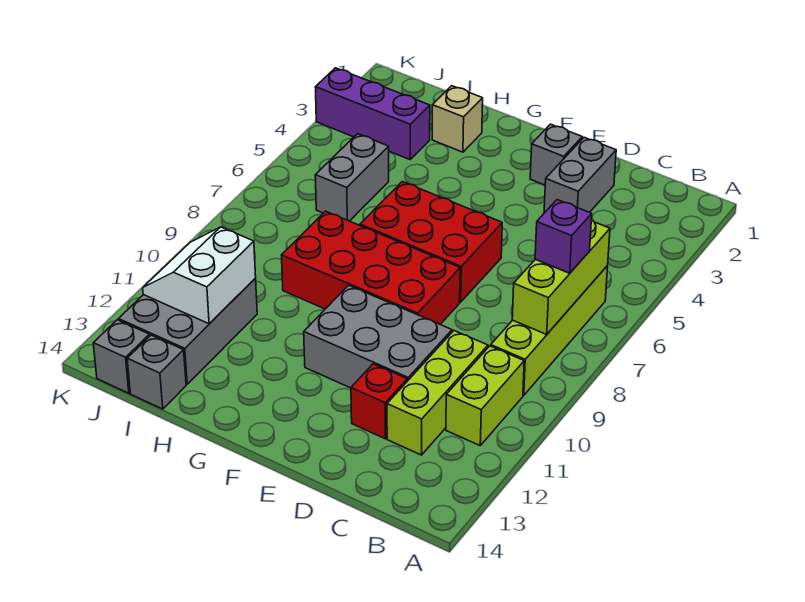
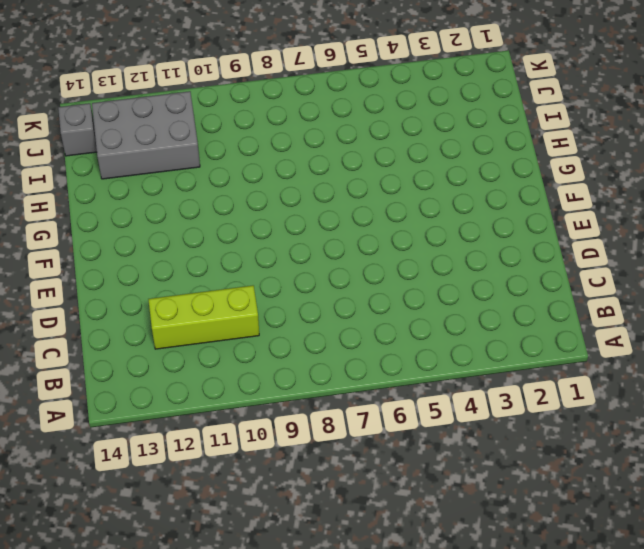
none -> lime brick B6:B9 level 1
none -> lime brick B10:B11 level 1
none -> grey brick D2:D3 level 1

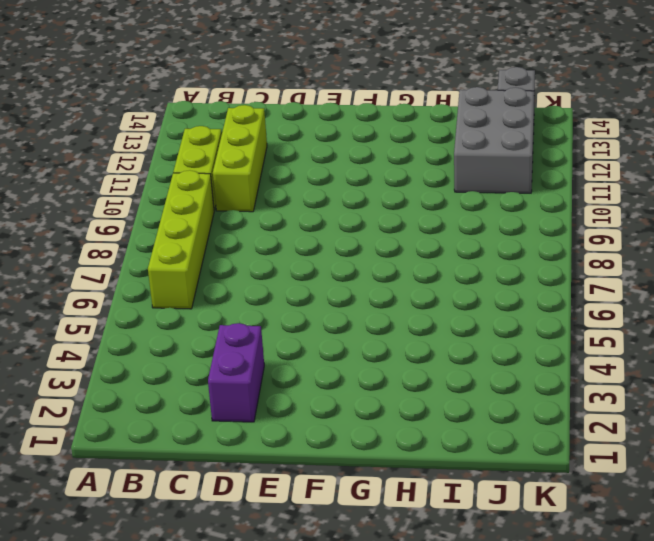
purple brick D2:D3 level 1 -> grey brick D2:D3 level 1
none -> grey brick D10:F11 level 1
none -> red brick D12 level 1
none -> grey brick E2 level 1

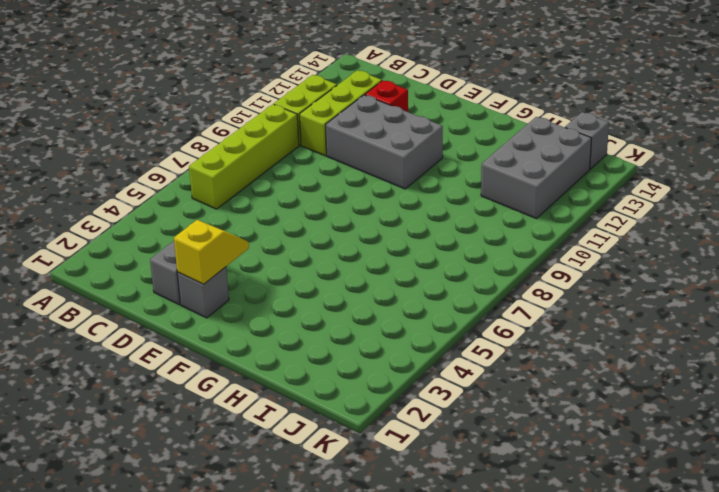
yellow slope E2:E3 level 2 top 2 -> none
none -> red brick E6:G7 level 1
none -> red brick E8:H9 level 1
none -> tan brick H2 level 1

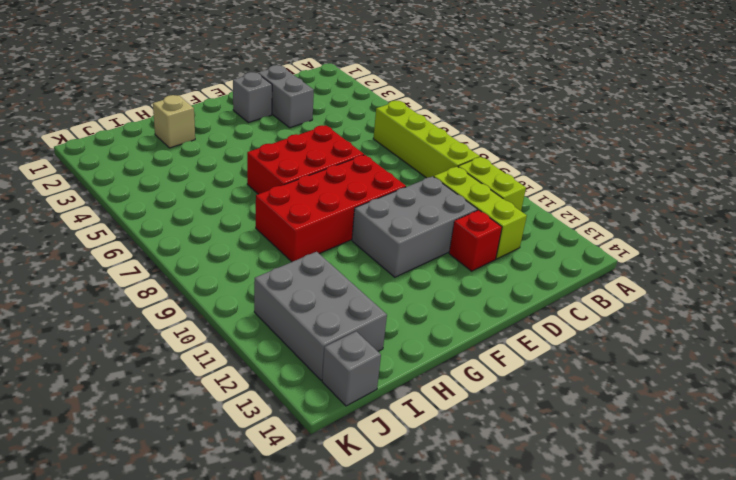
none -> purple brick I3:K3 level 1
none -> grey brick I5:I6 level 1
none -> grey brick I14 level 1

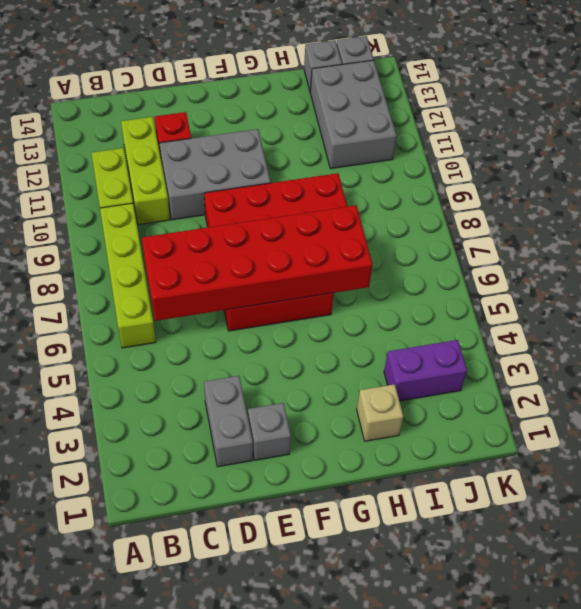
red brick C6:H7 level 2 -> none
purple brick I3:J3 level 1 -> purple brick I3:K3 level 1
none -> grey brick I5:I6 level 1
none -> lime brick B6:B8 level 2
none -> white slope I11:J12 level 2 top I

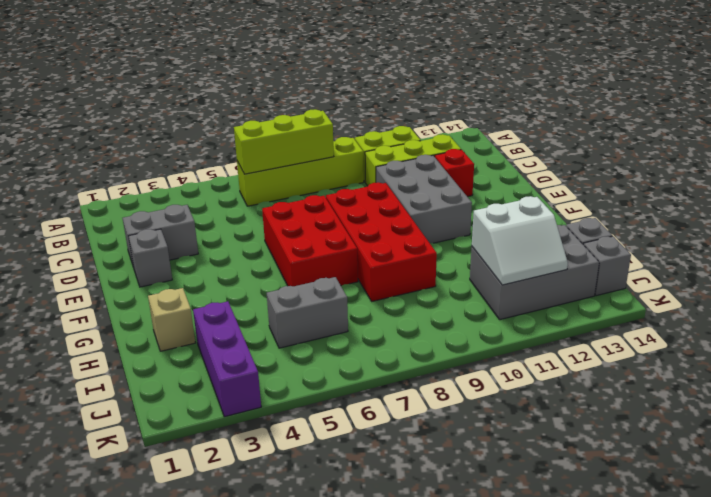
none -> purple brick B7 level 3

